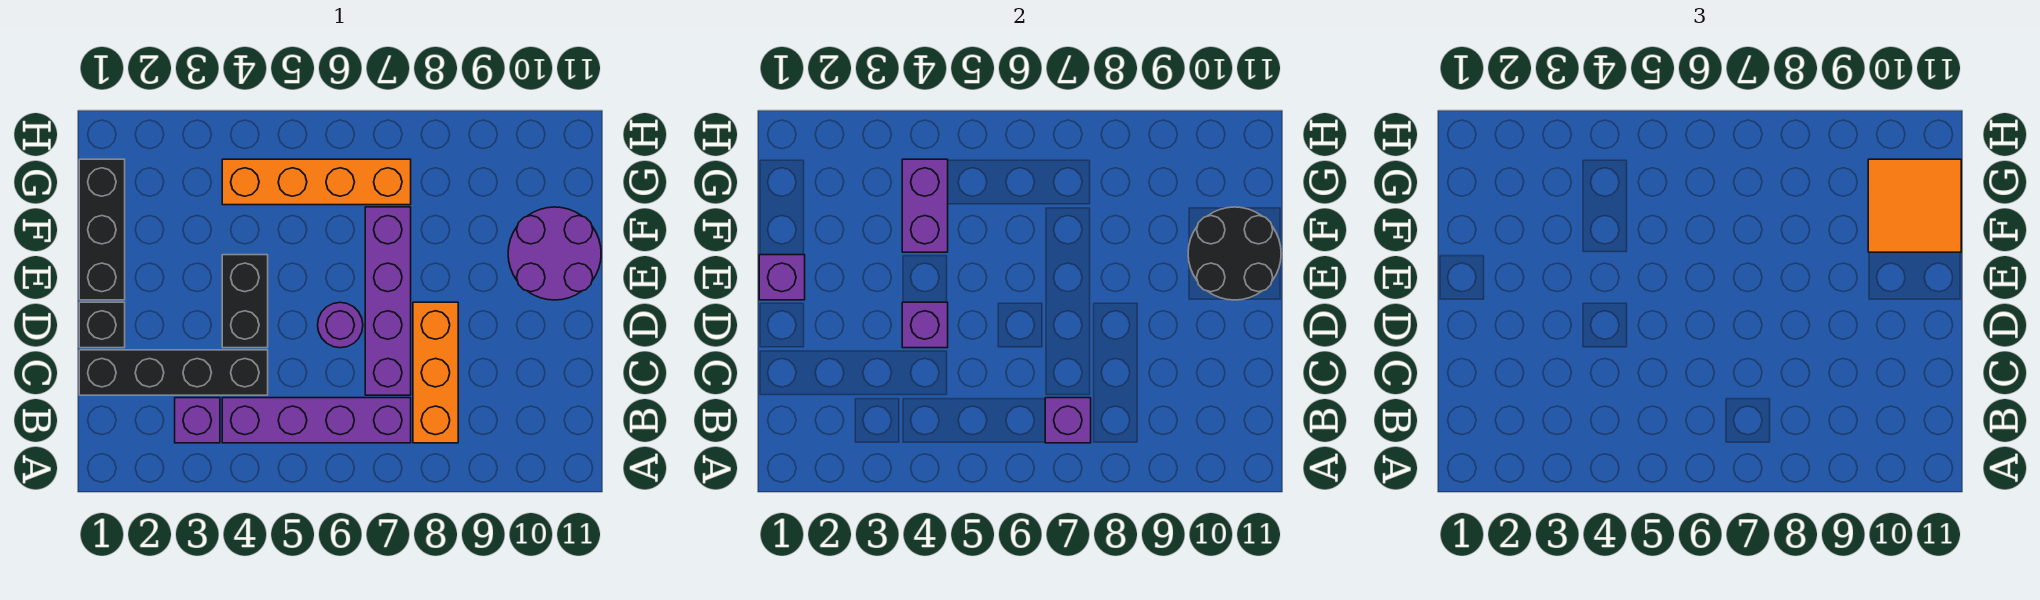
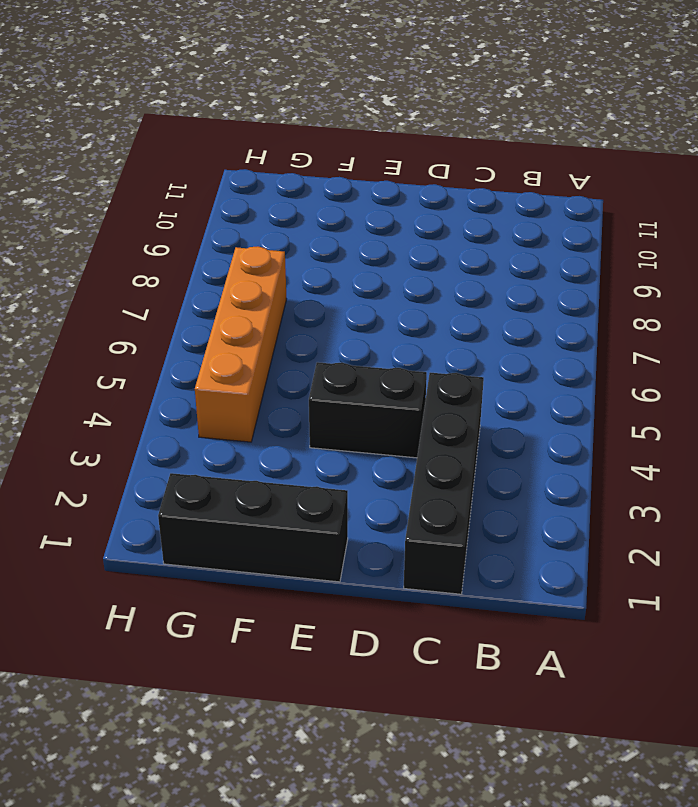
none -> purple brick B3 level 1
none -> purple brick B4:B7 level 1
none -> orange brick B8:D8 level 1

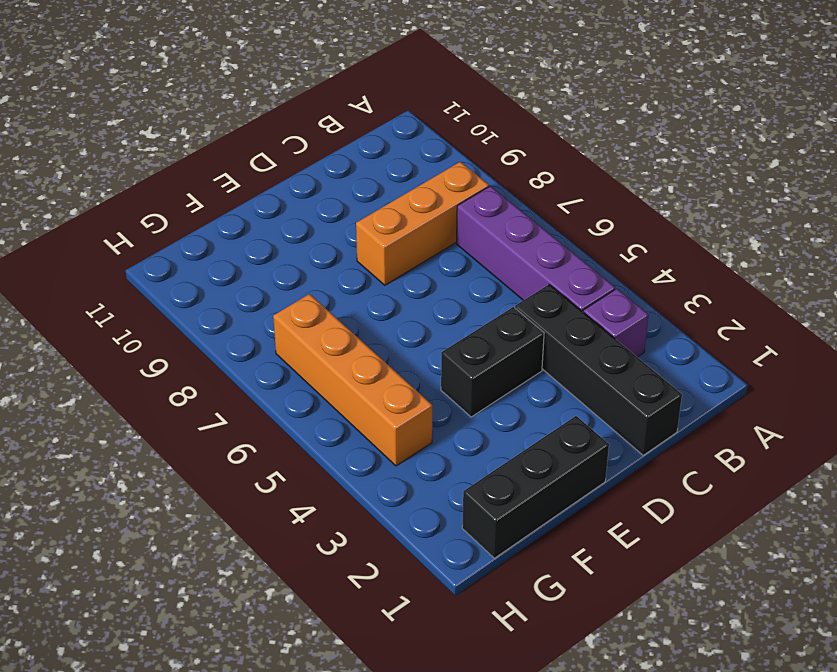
none -> purple brick C7:F7 level 1
none -> black brick D1 level 1
none -> purple round brick D6 level 1

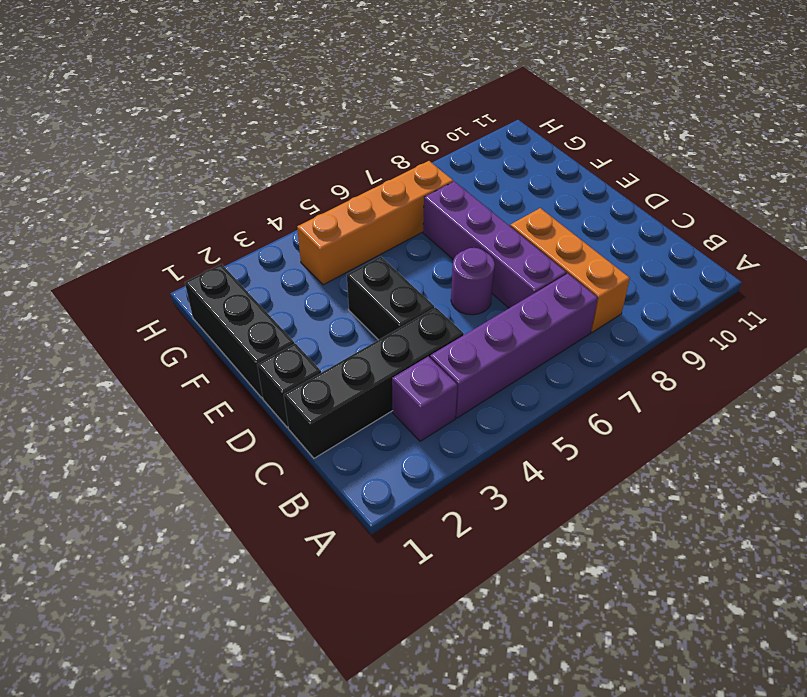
none -> purple round brick E10:F11 level 1
none -> purple brick B7 level 2
none -> purple brick D4 level 2

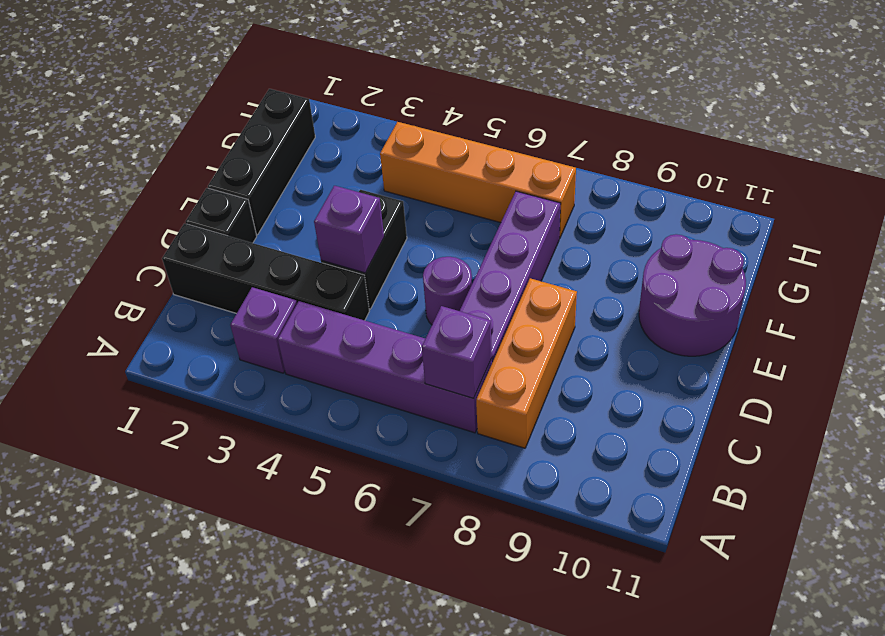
none -> purple brick E1 level 2
none -> black round brick E10:F11 level 2
none -> purple brick F4:G4 level 2

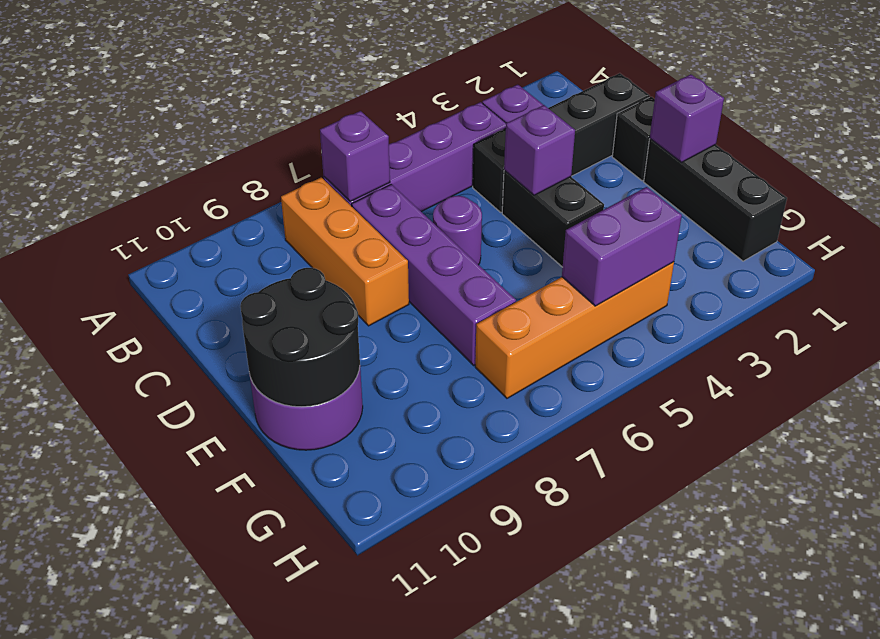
purple brick G4:G5 level 2 -> purple brick F4:G4 level 2
none -> orange tile F10:G11 level 3

